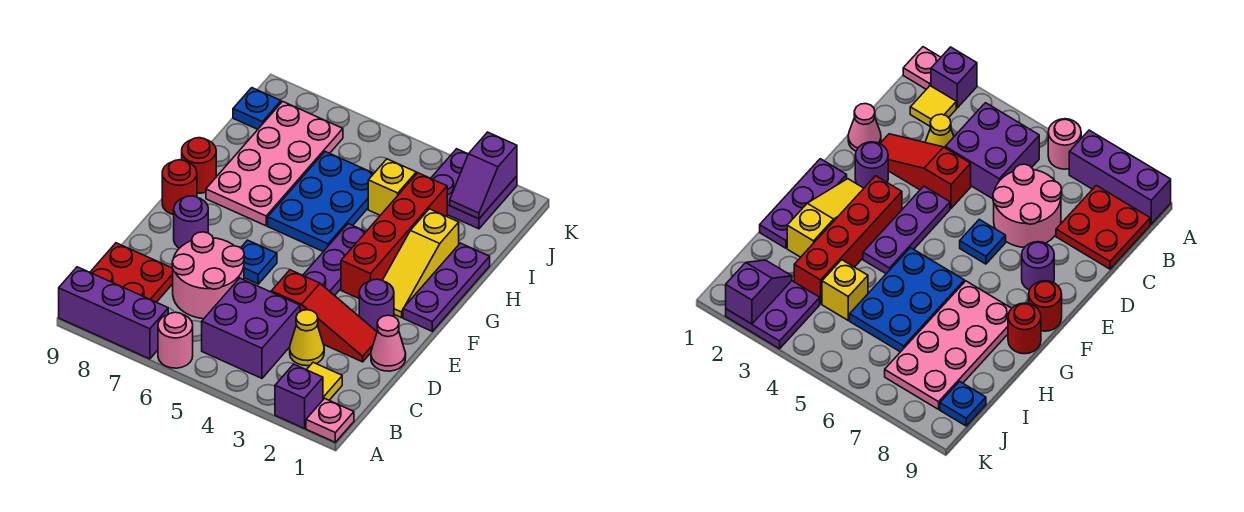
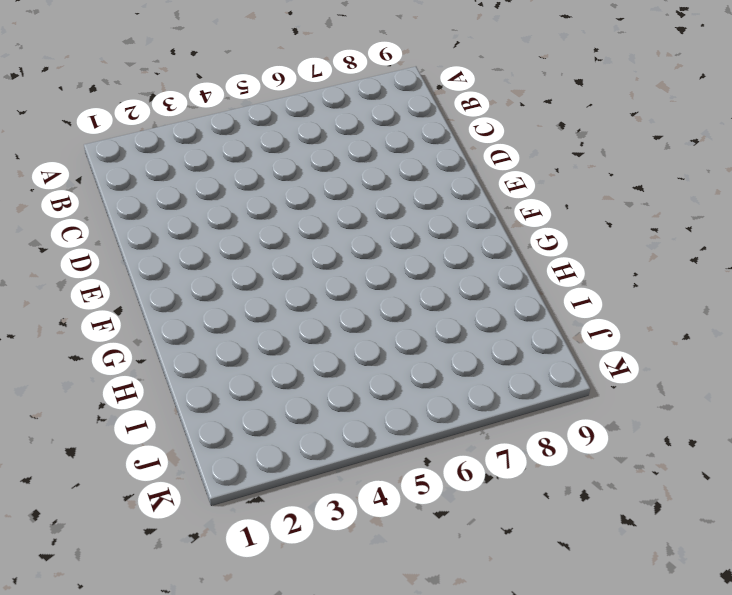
none -> pink plate A1 level 1
none -> purple brick A2 level 1
none -> pink round brick A6 level 1

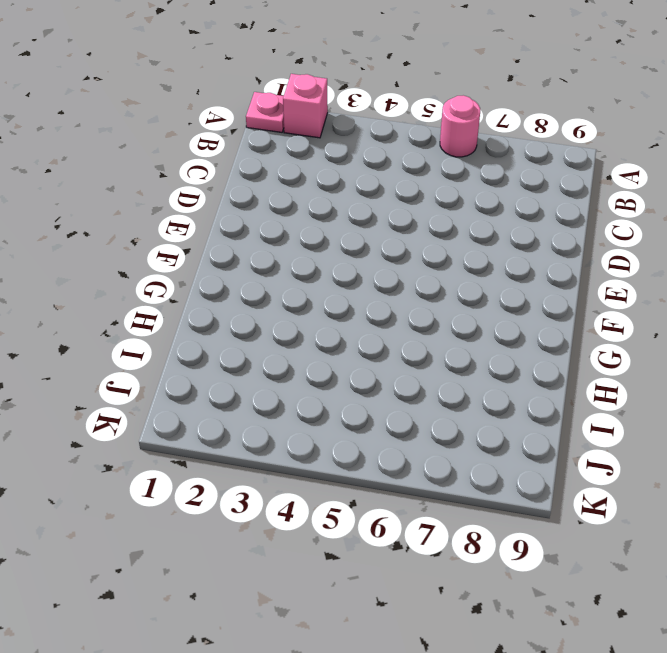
pink brick A2 level 1 -> purple brick A2 level 1
none -> purple brick A7:A9 level 1
none -> yellow tile B2 level 1
none -> purple brick B4:C5 level 1

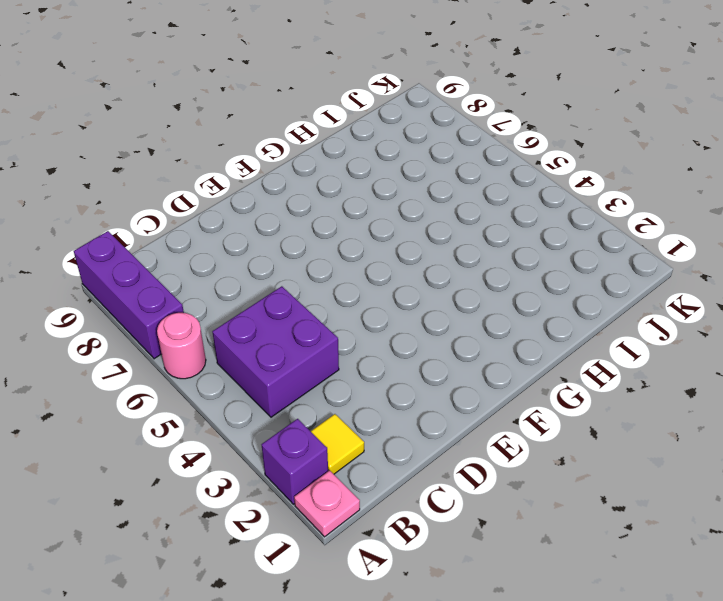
none -> red plate B8:C9 level 1
none -> yellow cone C3 level 1
none -> pink round brick C6:D7 level 1

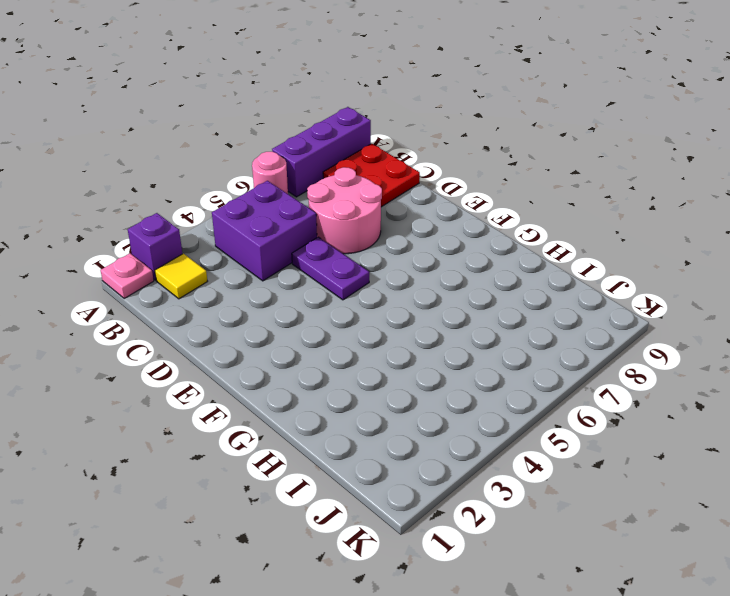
purple plate D5:E5 level 1 -> none
none -> yellow cone C3 level 1
none -> pink cone D1 level 1
none -> red slope D2:D4 level 1 top 4

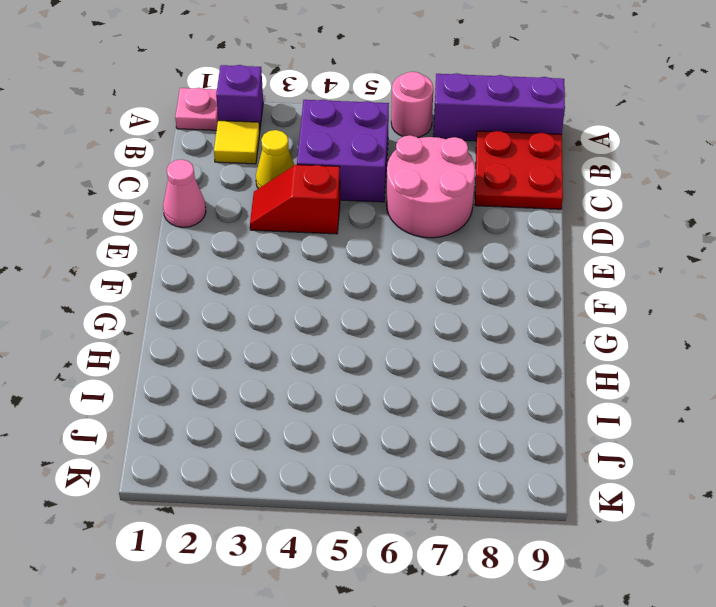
red slope D3:D4 level 1 top 4 -> red slope D2:D4 level 1 top 4
none -> purple round brick E2 level 1
none -> purple plate E4:G4 level 1
none -> blue plate E6 level 1

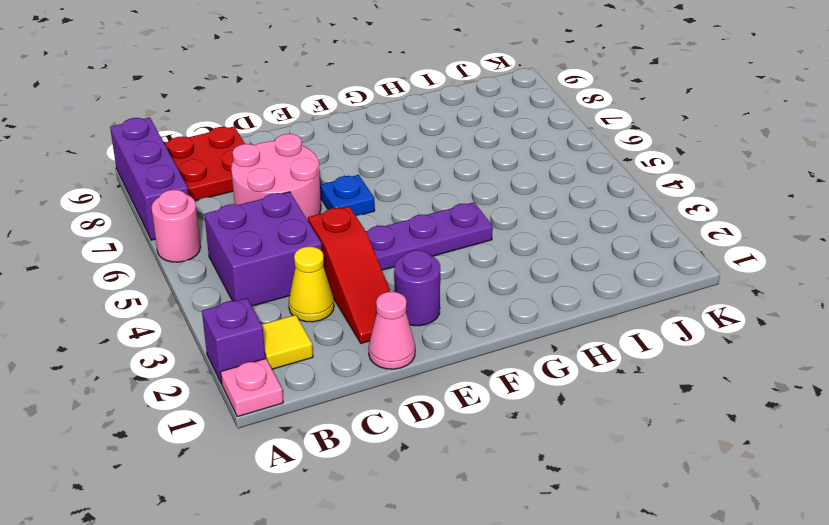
none -> purple round brick E8 level 1
none -> purple plate F1:H1 level 1
none -> yellow slope F2:H2 level 1 top H

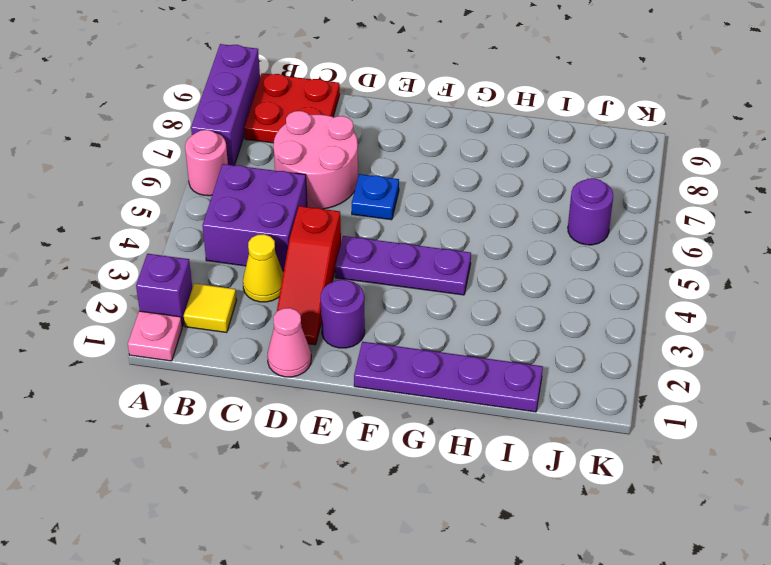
purple plate F1:I1 level 1 -> purple plate F1:H1 level 1
purple round brick J6 level 1 -> purple round brick E8 level 1
none -> yellow slope F2:H2 level 1 top H
none -> red brick F3:I3 level 1
none -> red round brick F9 level 1

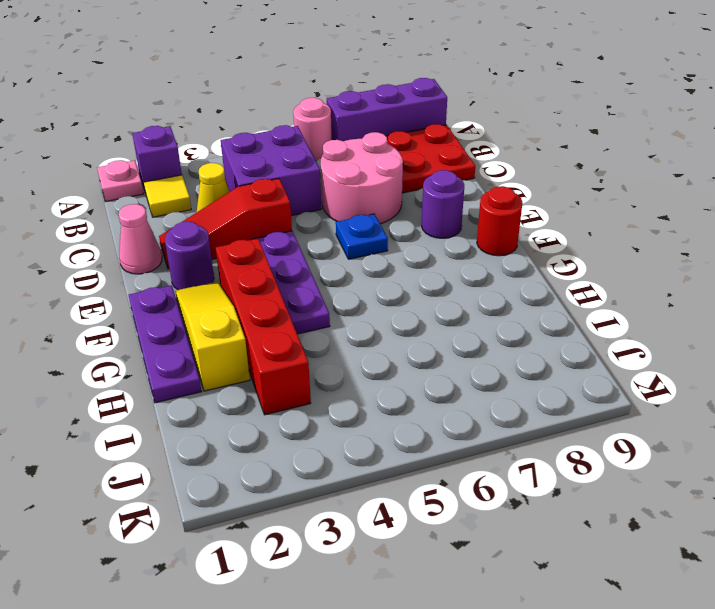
none -> blue plate G5:I6 level 1
none -> pink plate G7:J8 level 1
none -> red round brick G9 level 1

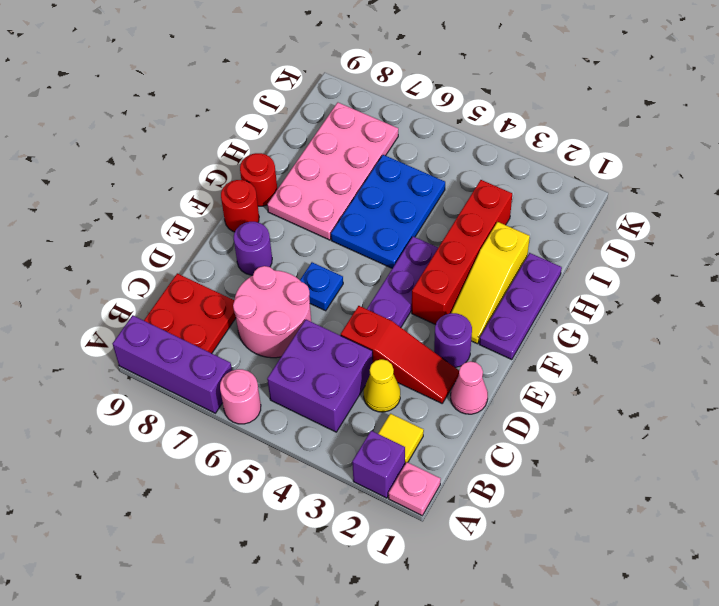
none -> yellow brick I4 level 1
none -> purple plate J2:K3 level 1
none -> blue plate J9 level 1

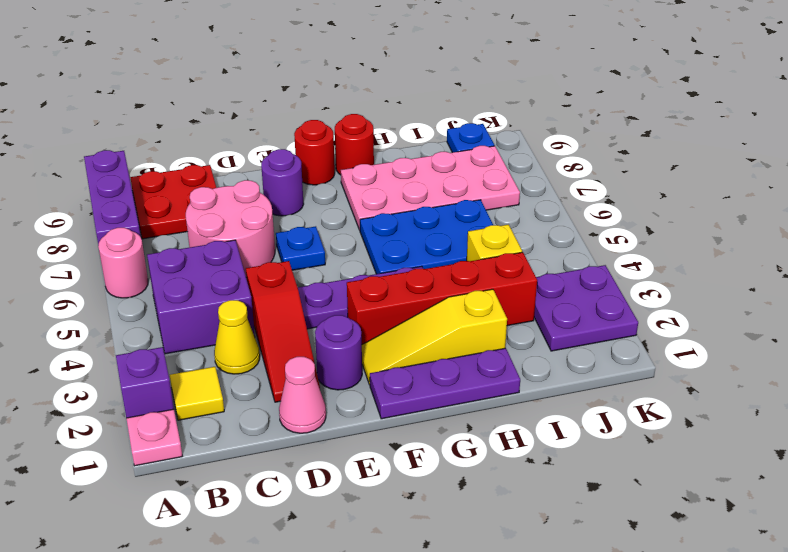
none -> purple slope J2:K2 level 2 top K

